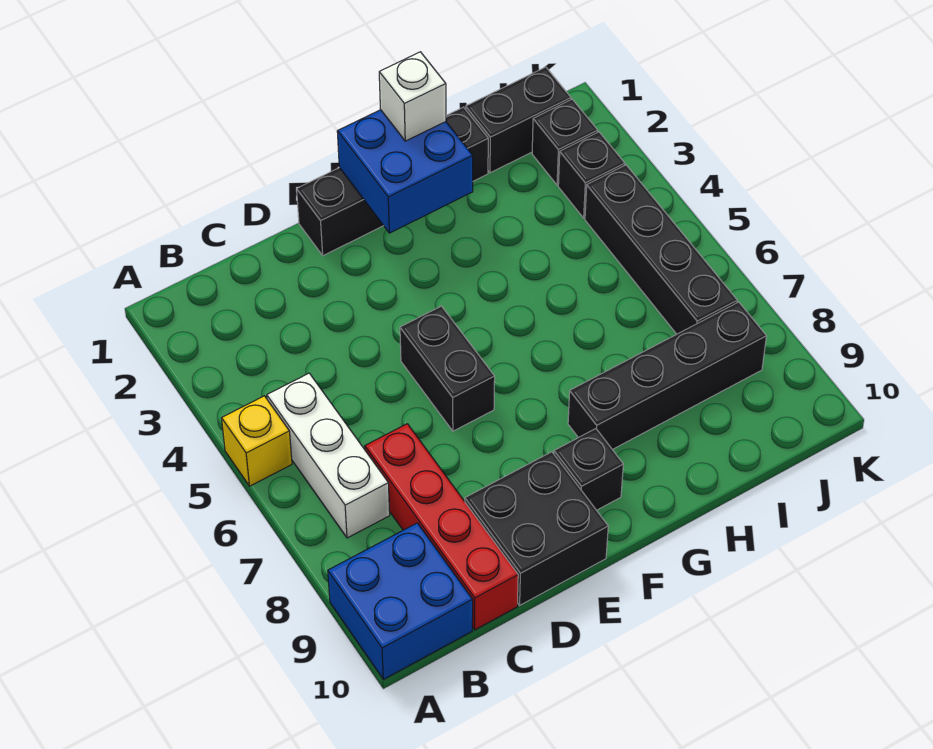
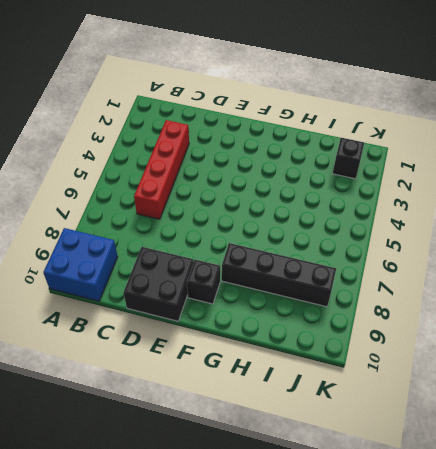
red brick C3:C6 level 1 -> red brick C7:C10 level 1
none -> yellow brick A5 level 1
none -> white brick B5:B7 level 1
none -> black brick E1:H1 level 1

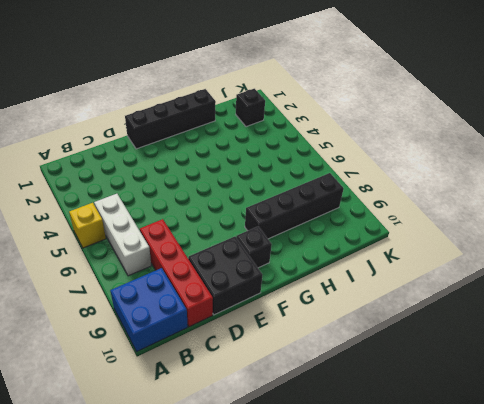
none -> black brick E5:E6 level 1
none -> black brick I1:J1 level 1
none -> black brick J3 level 1

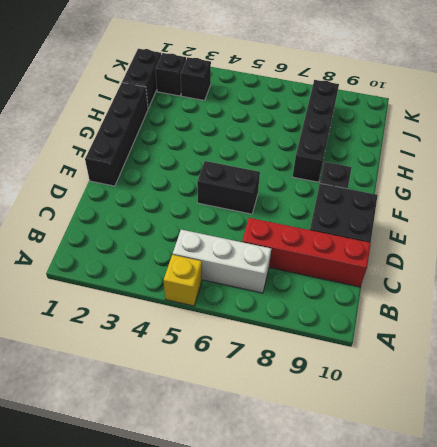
none -> blue brick A9:B10 level 1
none -> black brick J4:J7 level 1
none -> blue brick F1:G2 level 2

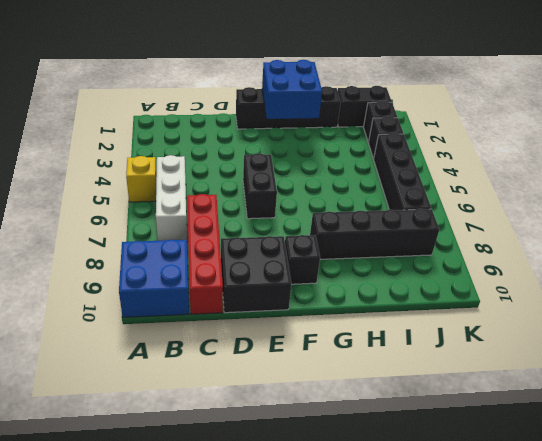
none -> white brick G1 level 3

